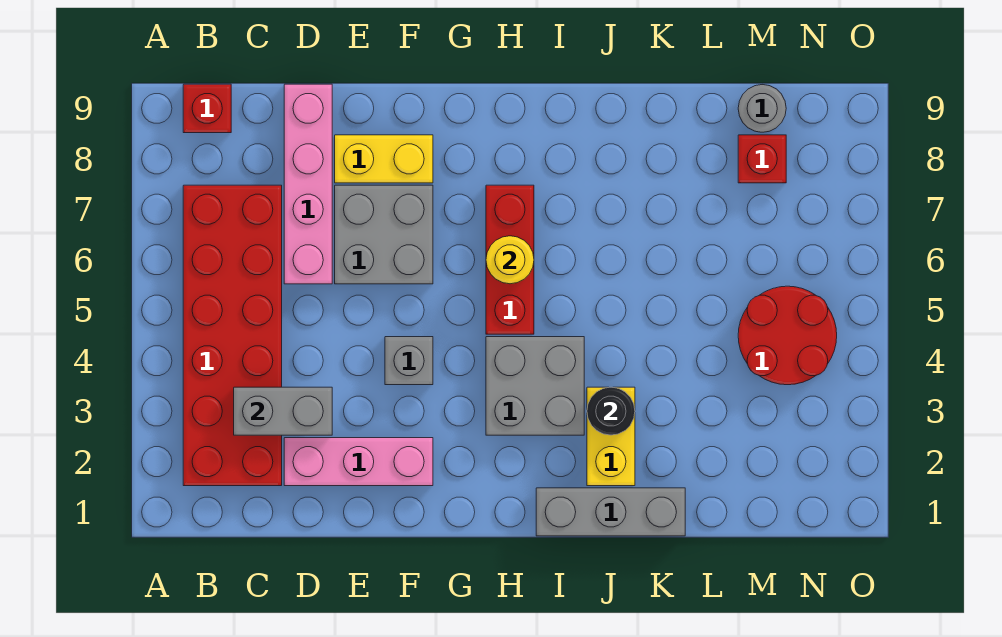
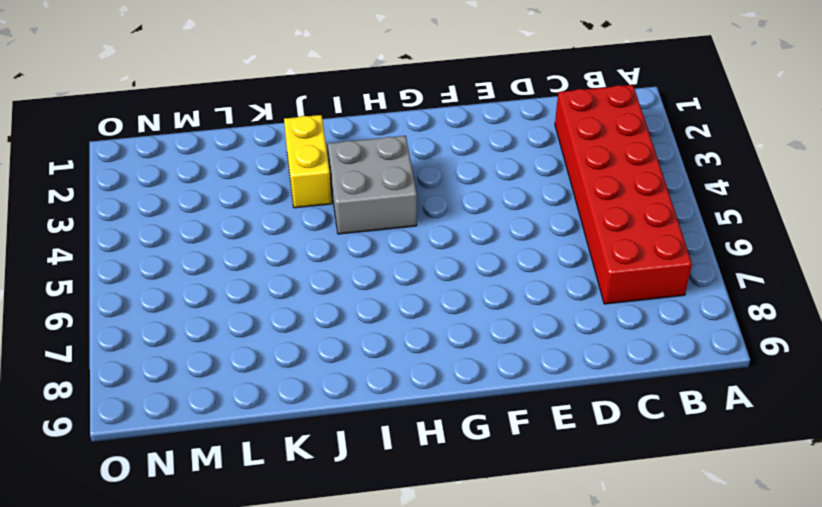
none -> red brick B9 level 1
none -> pink brick D2:F2 level 1
none -> pink brick D6:D9 level 1

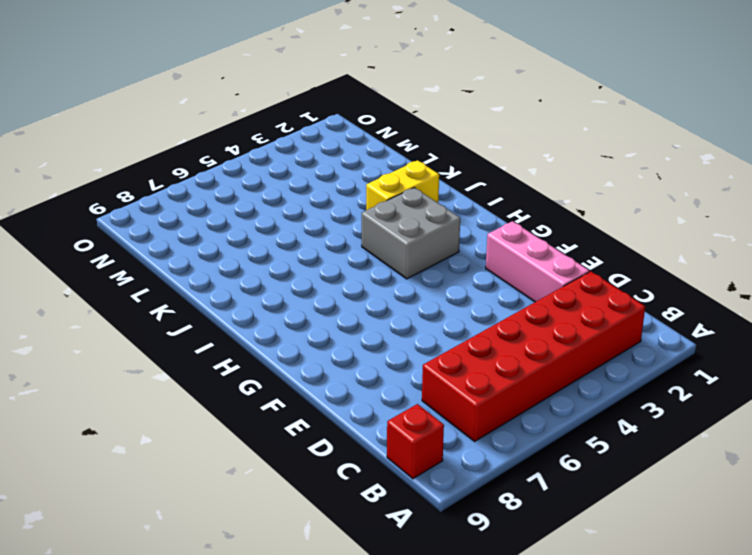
none -> pink brick D6:D9 level 1
none -> grey brick E6:F7 level 1
none -> yellow brick E8:F8 level 1

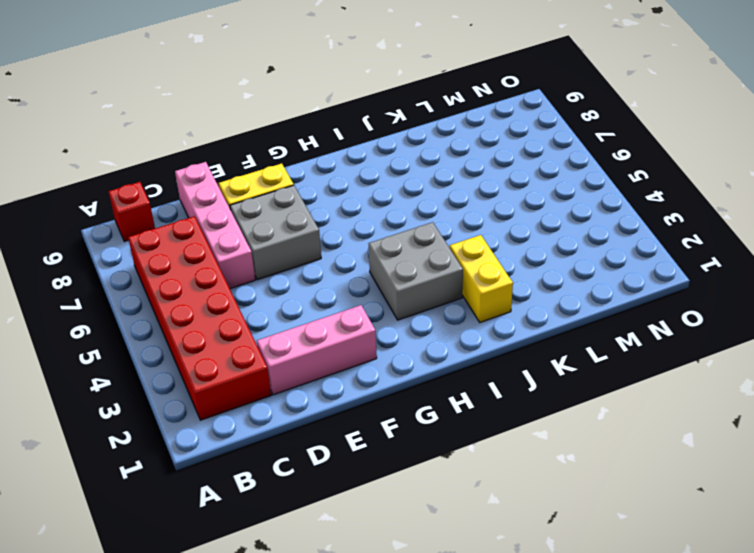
none -> grey brick F4 level 1
none -> red brick H5:H7 level 1
none -> grey brick I1:K1 level 1

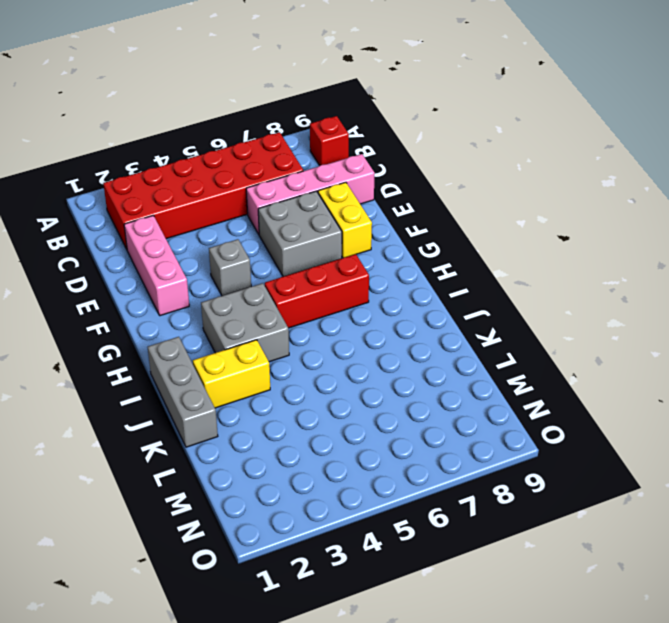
none -> red round brick M4:N5 level 1
none -> red brick M8 level 1
none -> grey round brick M9 level 1

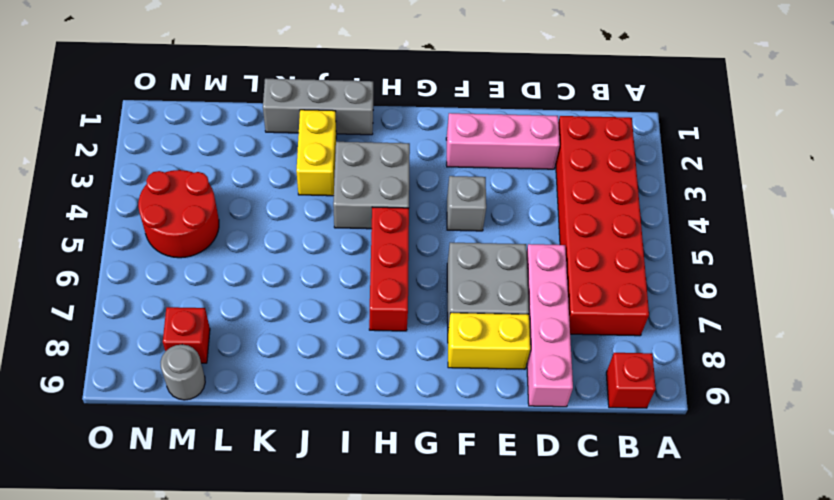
none -> grey brick C3:D3 level 2
none -> yellow round brick H6 level 2
none -> black round brick J3 level 2

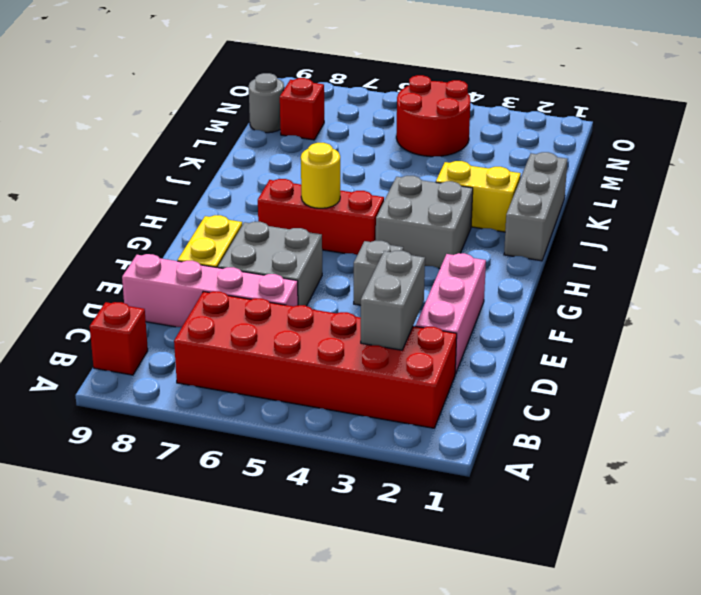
none -> black round brick J3 level 2

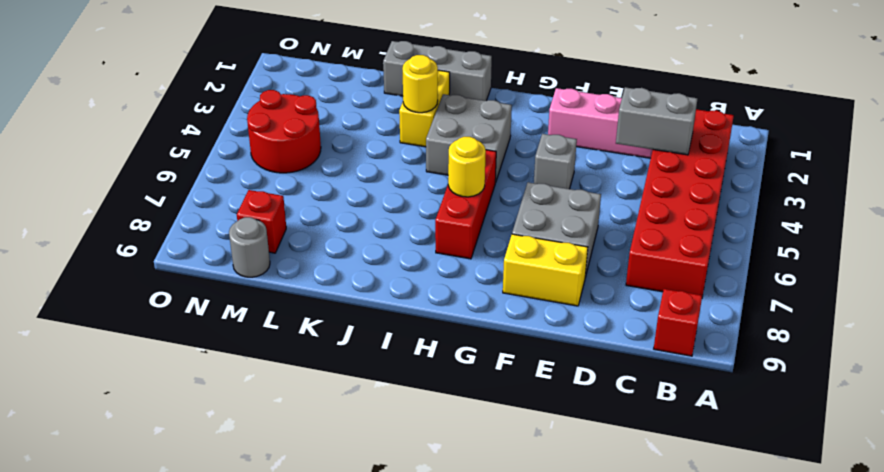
yellow round brick J3 level 2 -> black round brick J3 level 2
none -> pink brick D6:D9 level 1

